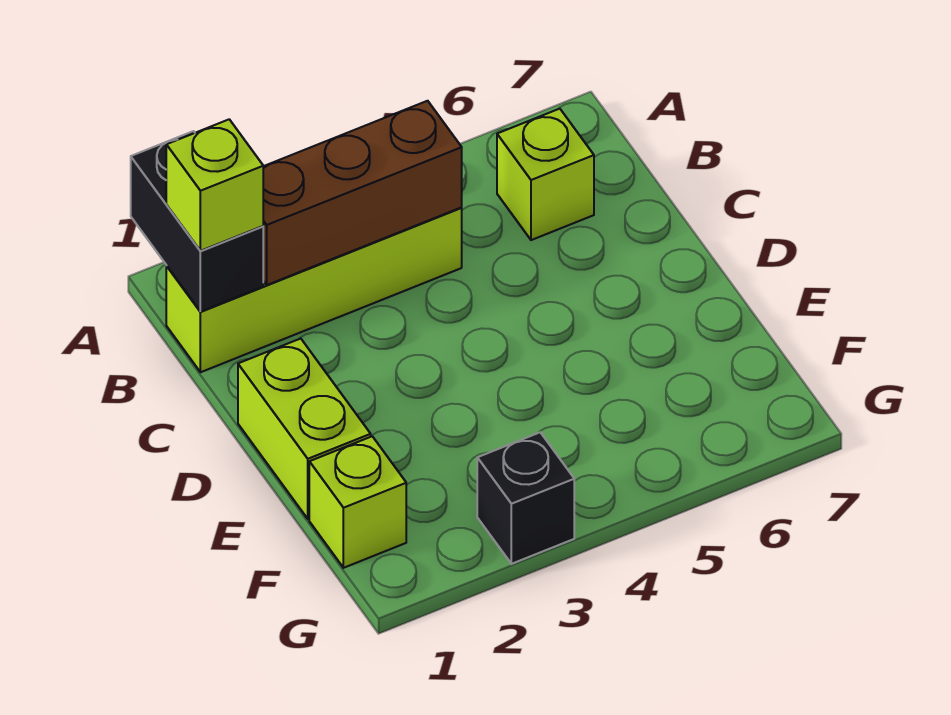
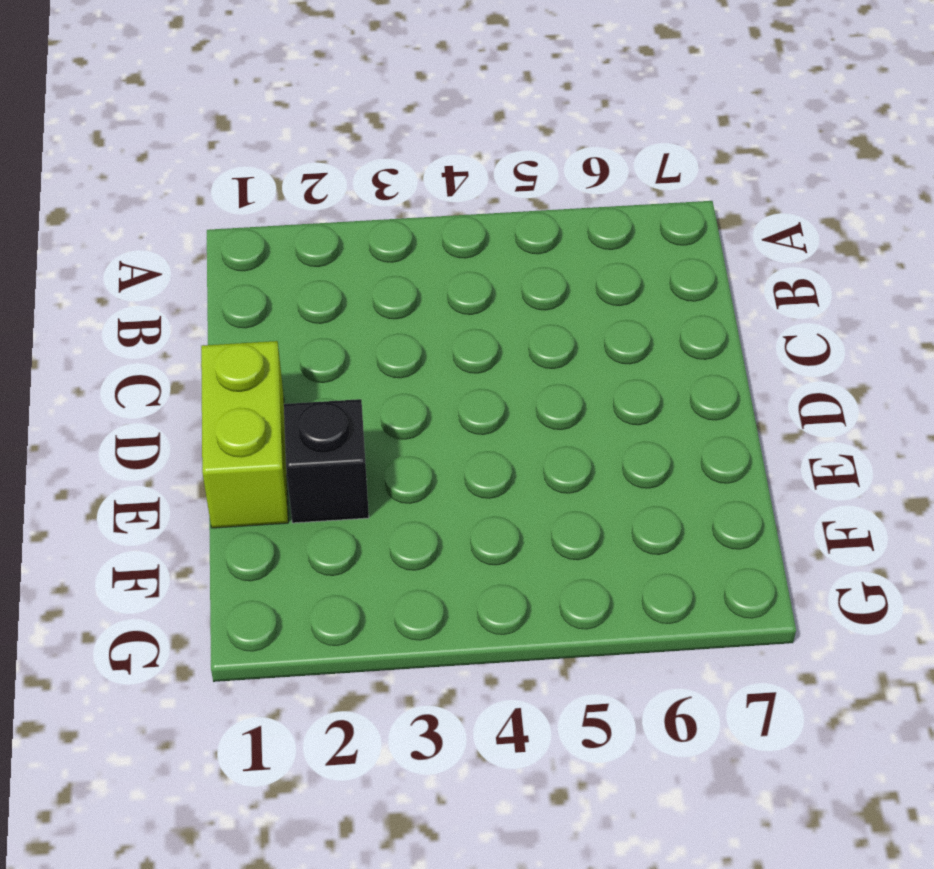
black brick E2 level 1 -> black brick G3 level 1
none -> lime brick B1:B4 level 1
none -> lime brick B6 level 1

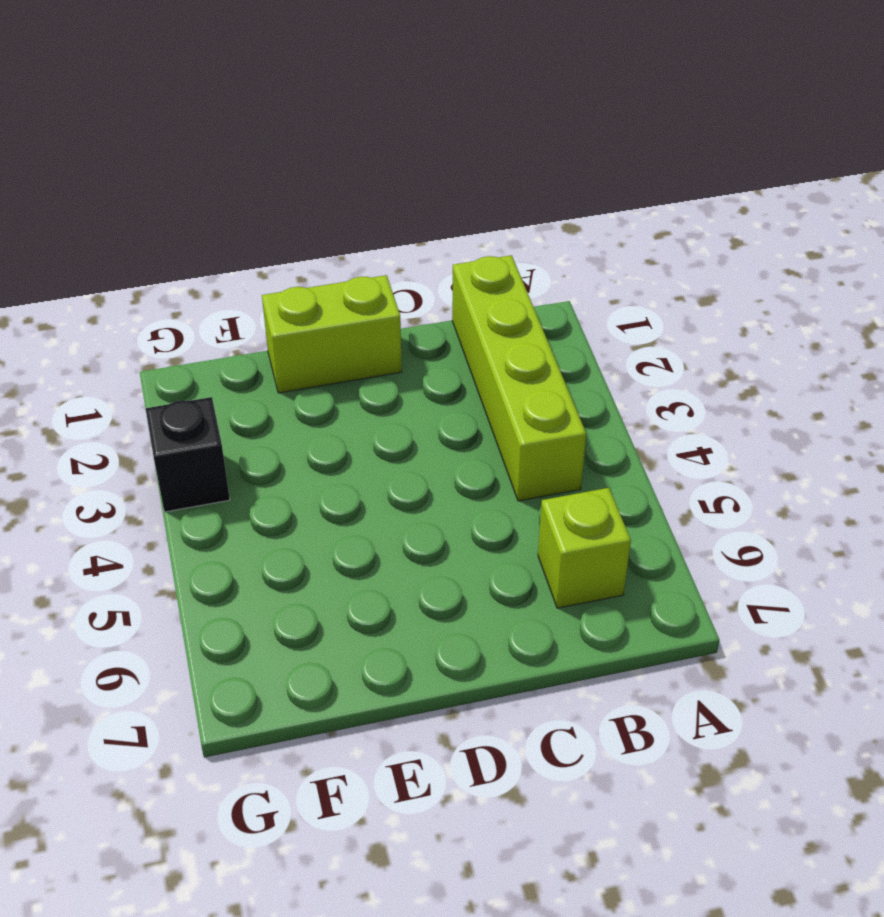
none -> lime brick F1 level 1
none -> black brick A1:B1 level 2

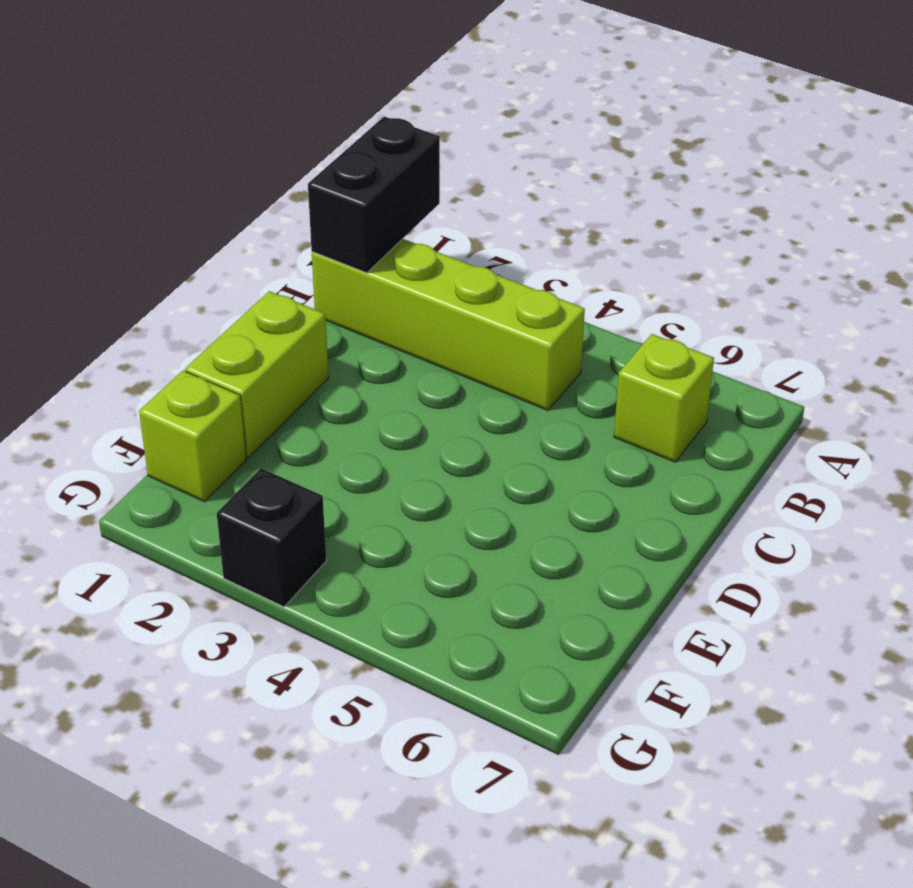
none -> brown brick B2:B4 level 2
none -> lime brick B1 level 3

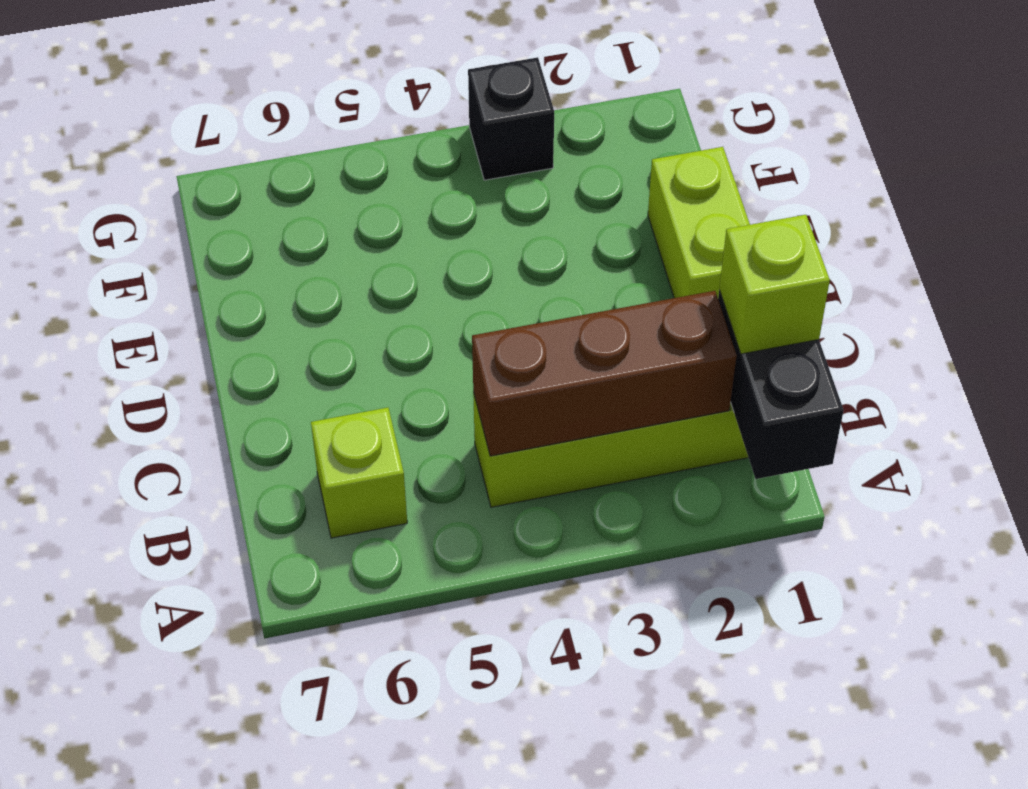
none -> lime brick F1 level 1

